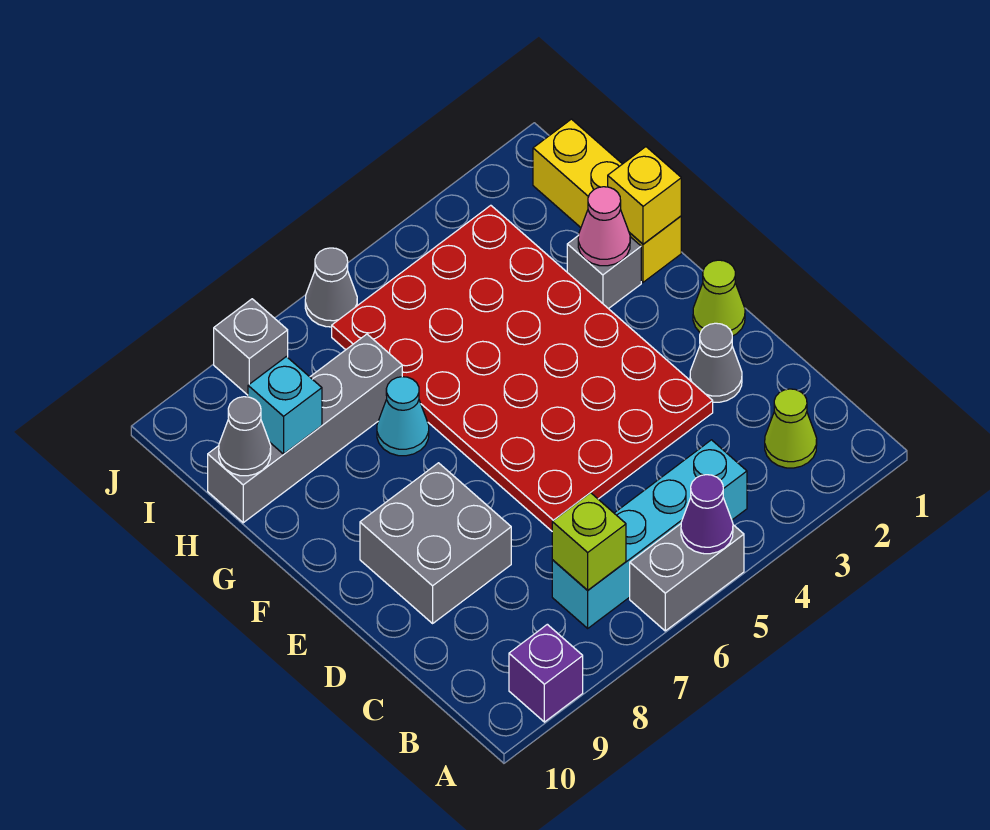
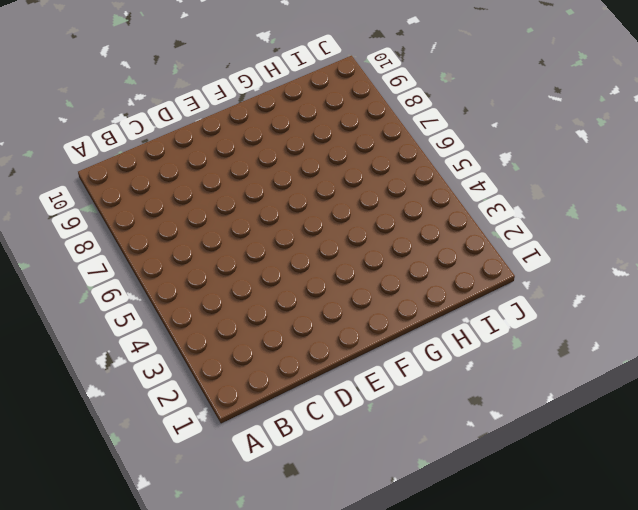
none -> grey brick A5:A6 level 1
none -> purple brick A9 level 1
none -> lime cone B2 level 1

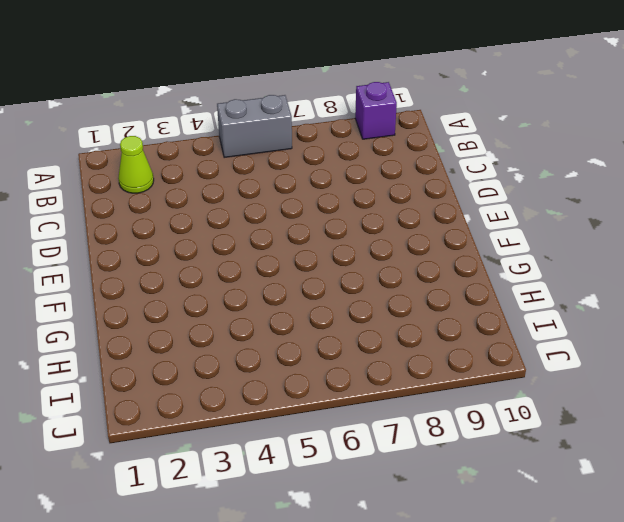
none -> cyan brick B4:B7 level 1
none -> grey cone D2 level 1
none -> red plate D3:I6 level 1

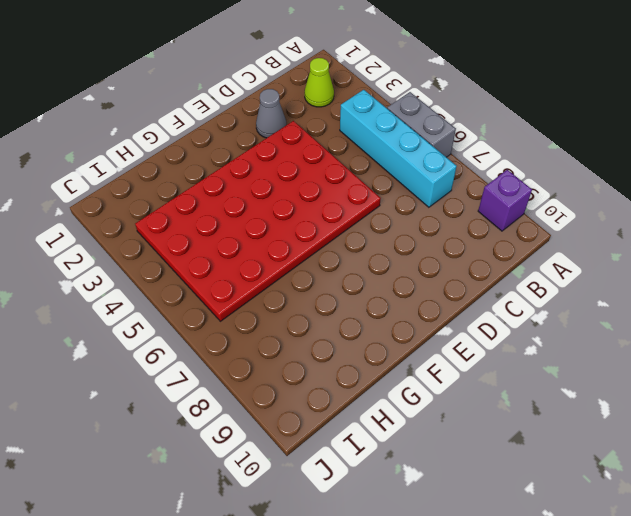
none -> grey brick D8:E9 level 1
none -> lime cone E1 level 1
none -> yellow brick G1:I1 level 1

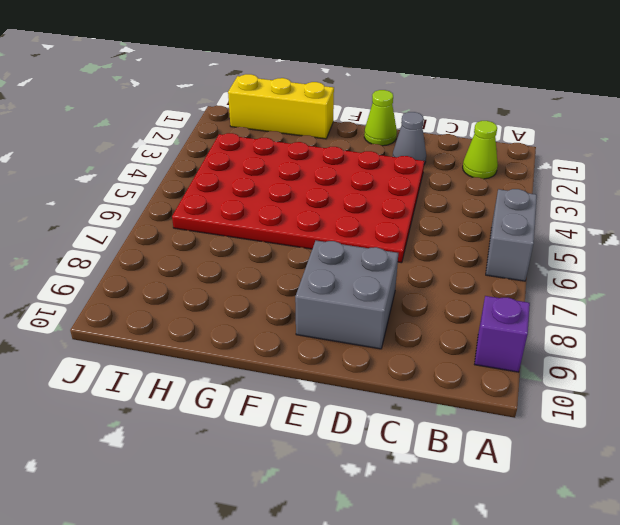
none -> cyan brick B4:B7 level 1
none -> grey brick G2 level 1
none -> cyan cone G7 level 1

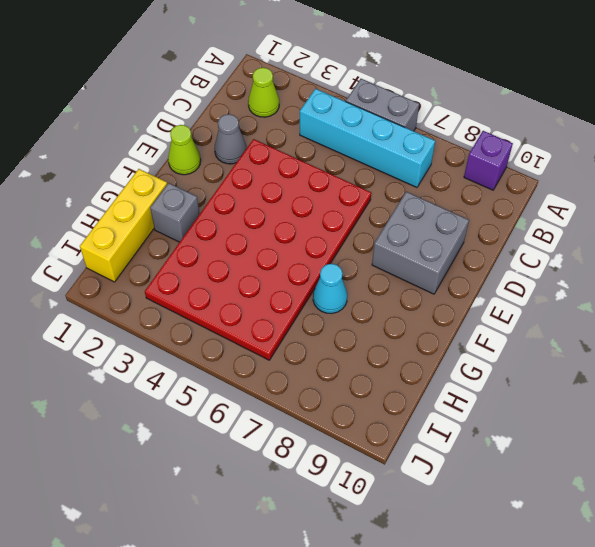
none -> grey brick H7:H10 level 1
none -> grey cone J6 level 1
none -> grey brick J8 level 1

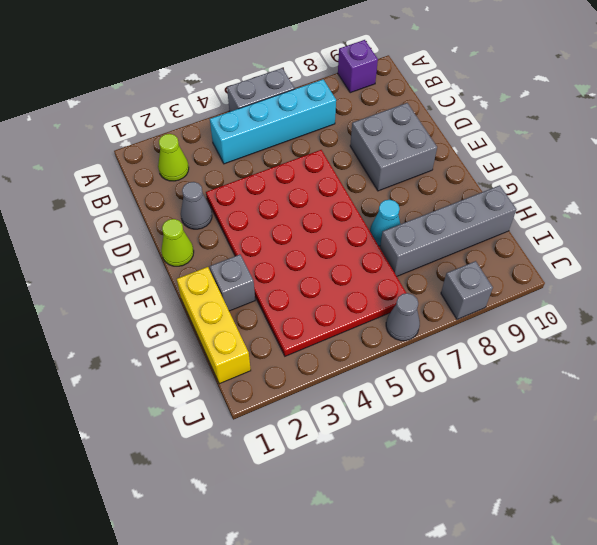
none -> purple cone A5 level 2
none -> lime brick B7 level 2
none -> yellow brick G1 level 2

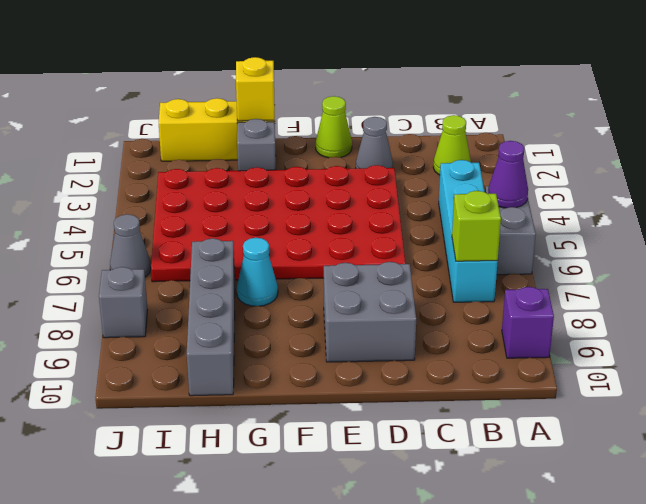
none -> pink cone G2 level 2
none -> cyan brick H9 level 2
none -> grey cone H10 level 2

